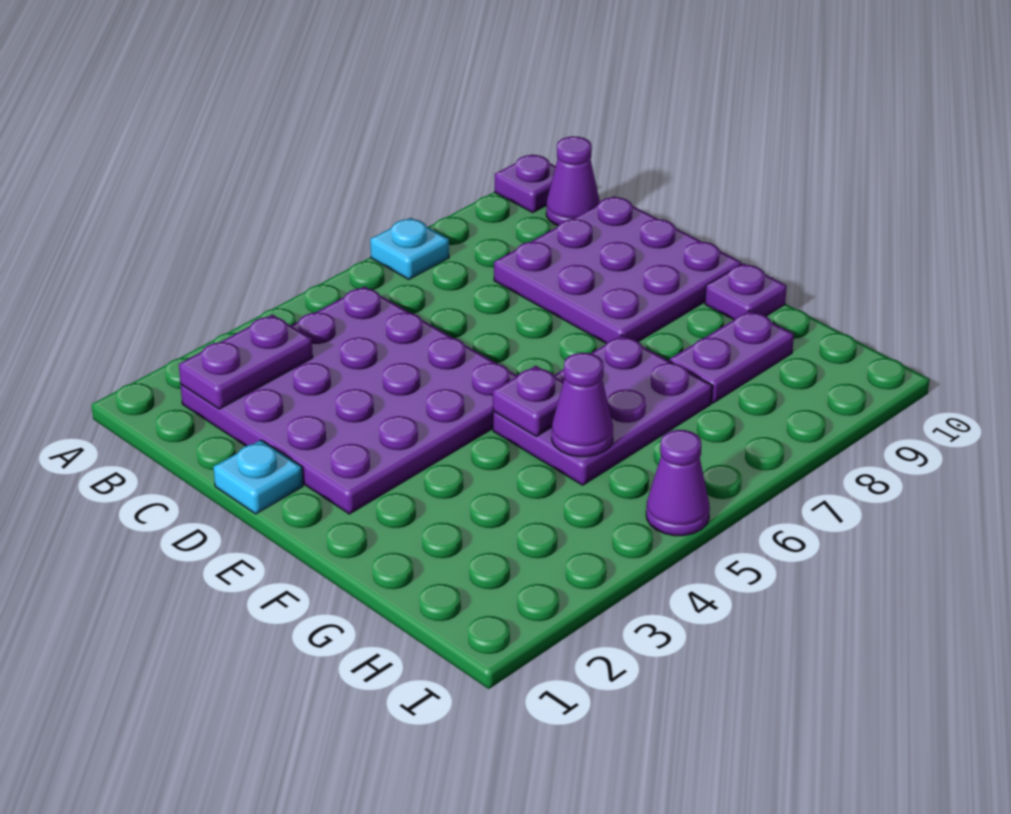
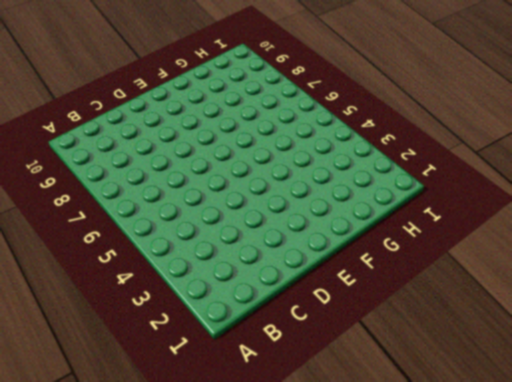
none -> cyan plate A7 level 1
none -> purple plate A10 level 1
none -> purple plate B2:E5 level 1

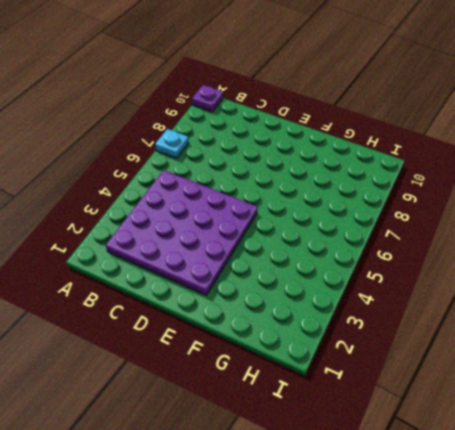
none -> purple cone B10 level 1
none -> purple plate C8:E10 level 1
none -> cyan plate D1 level 1

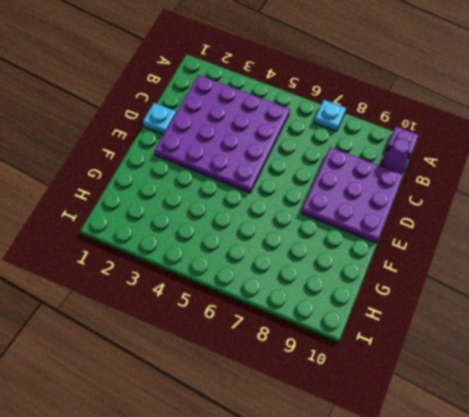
none -> purple plate F5:G7 level 1
none -> purple plate F10 level 1
none -> purple plate G8:G9 level 1

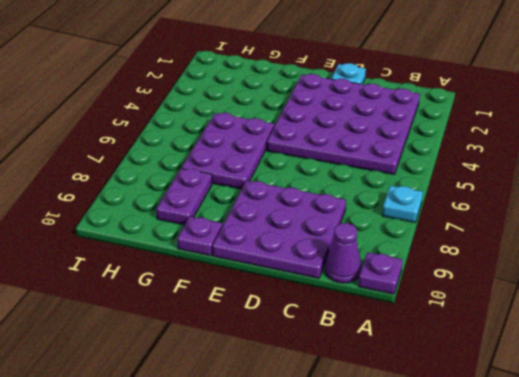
none -> purple cone I5 level 1
none -> purple plate B2:B3 level 2
none -> purple plate F5 level 2

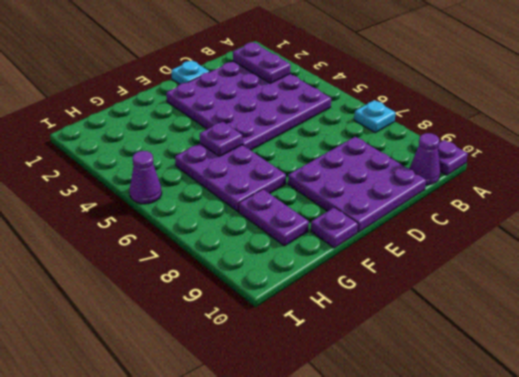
none -> purple cone G5 level 2

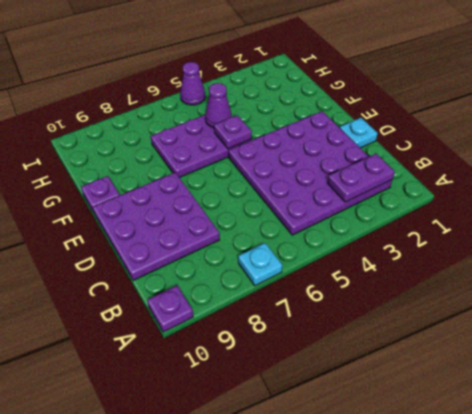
none -> purple cone B10 level 1
none -> purple plate G8:G9 level 1

